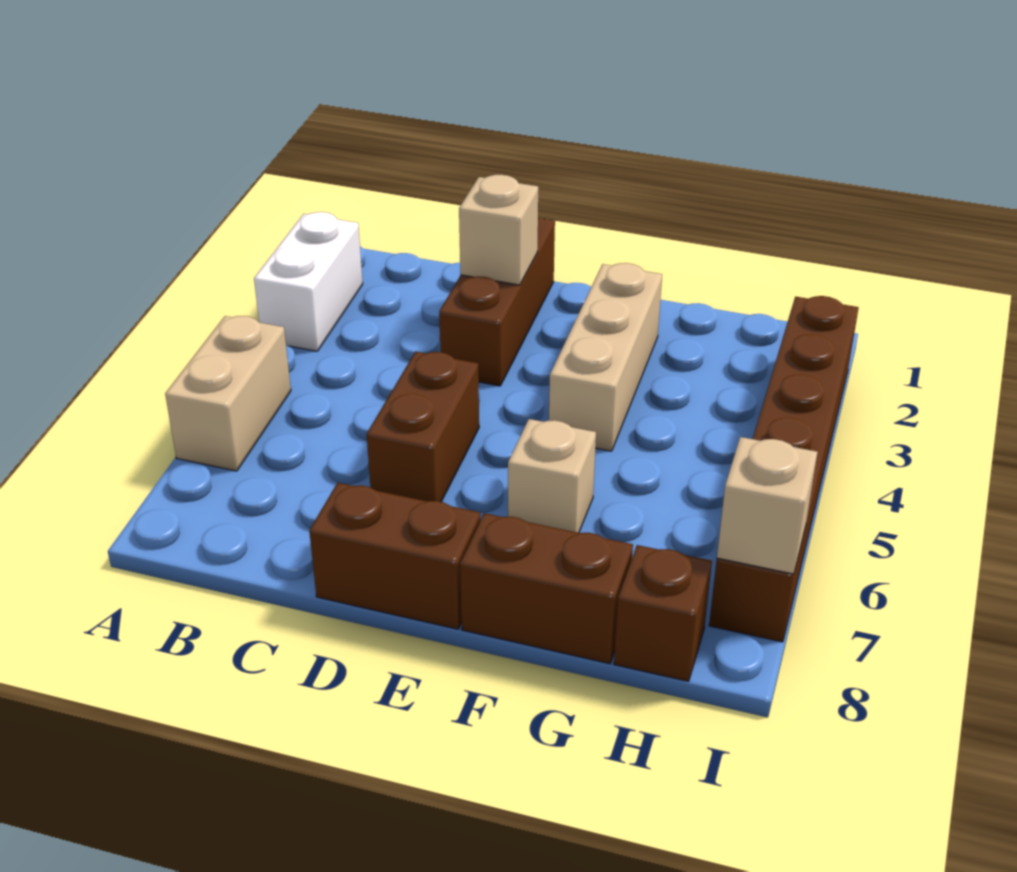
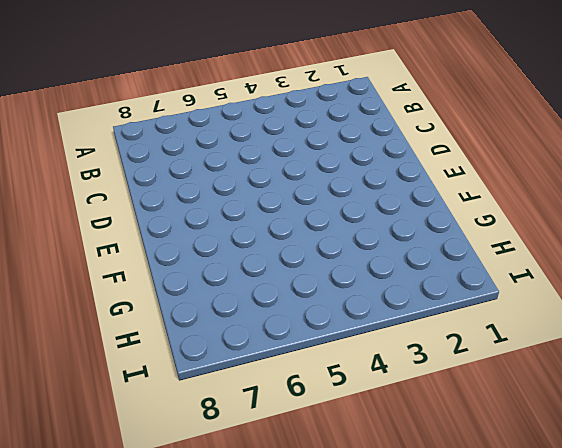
none -> white brick A2:A3 level 1
none -> tan brick A5:A6 level 1
none -> brown brick D1:D3 level 1

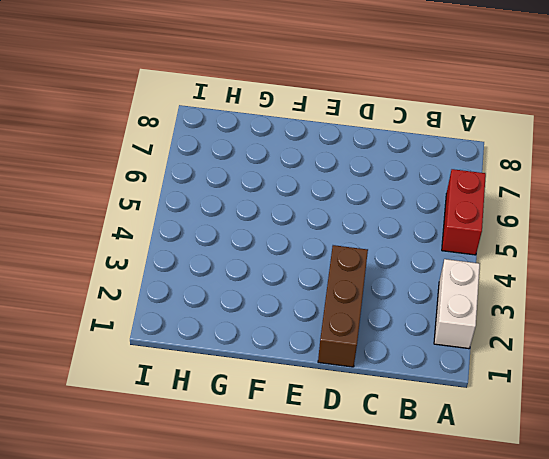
red brick A5:A6 level 1 -> tan brick A5:A6 level 1
none -> brown brick D5:D6 level 1
none -> brown brick D8:E8 level 1
none -> tan brick F2:F4 level 1

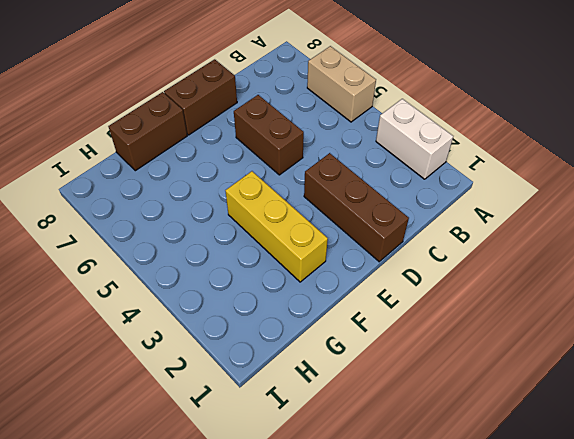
yellow brick F2:F4 level 1 -> tan brick F2:F4 level 1
none -> tan brick F6 level 1
none -> brown brick H8 level 1
none -> brown brick I2:I7 level 1

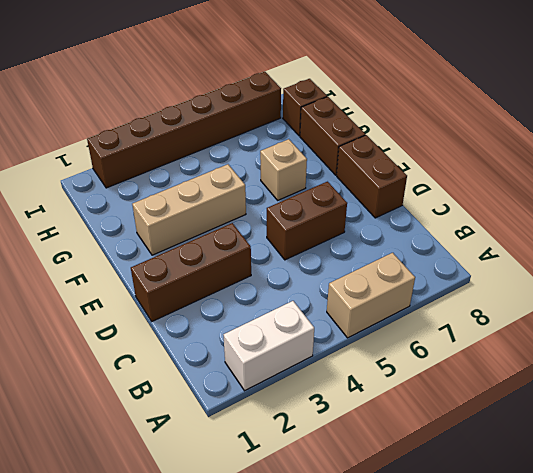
none -> tan brick D2 level 2
none -> tan brick I7 level 2

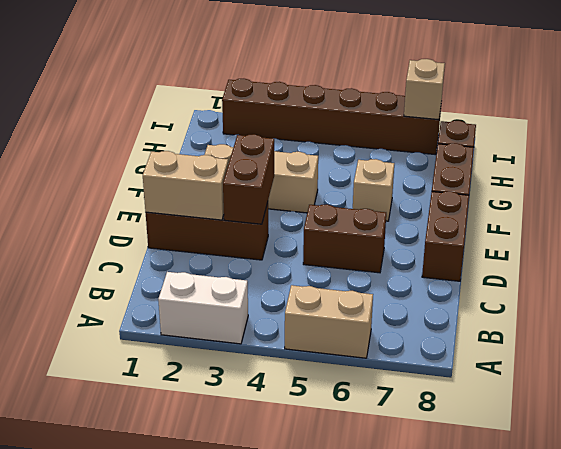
tan brick D1:D2 level 2 -> tan brick D2 level 2
brown brick D3:E3 level 2 -> none

